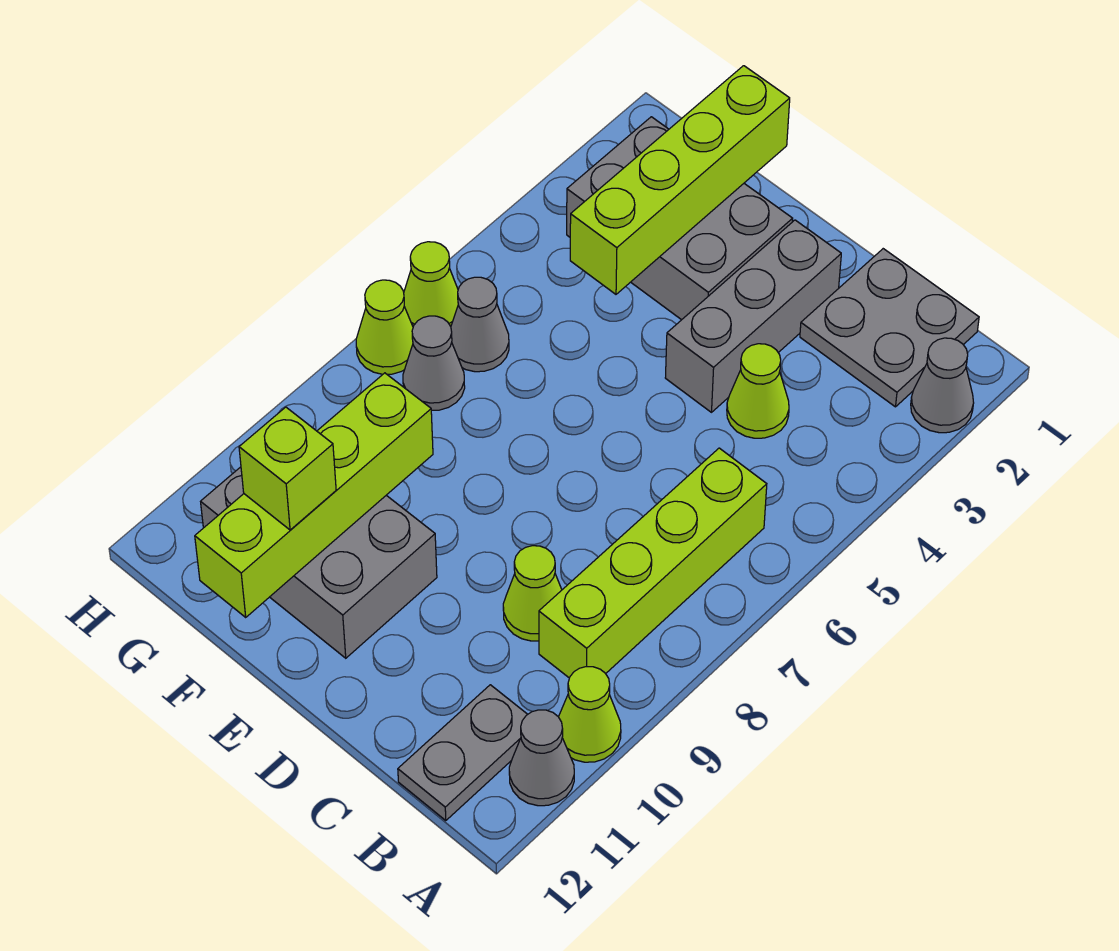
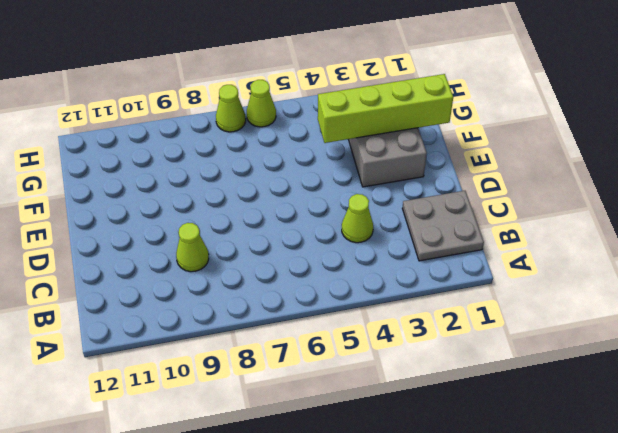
none -> grey cone A2 level 1
none -> lime cone A10 level 1
none -> grey cone A11 level 1

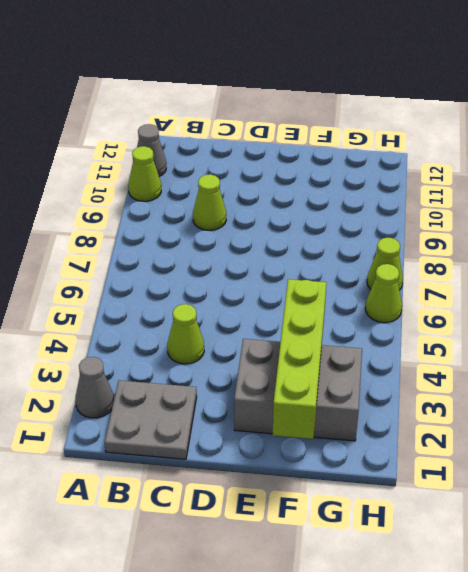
none -> lime brick B6:B9 level 1
none -> grey plate B11:B12 level 1
none -> grey brick D2:D4 level 1

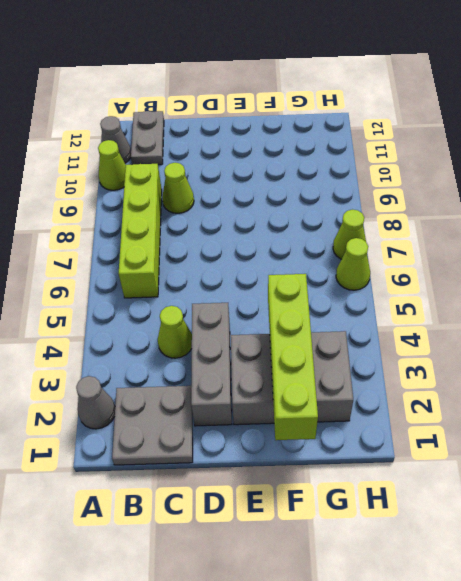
none -> grey brick E10:G11 level 1
none -> grey cone G6 level 1
none -> grey cone G7 level 1

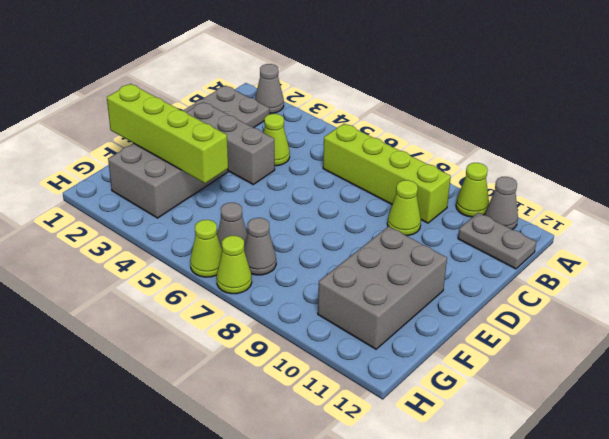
none -> lime brick F9:F12 level 2
none -> lime brick F11 level 3

